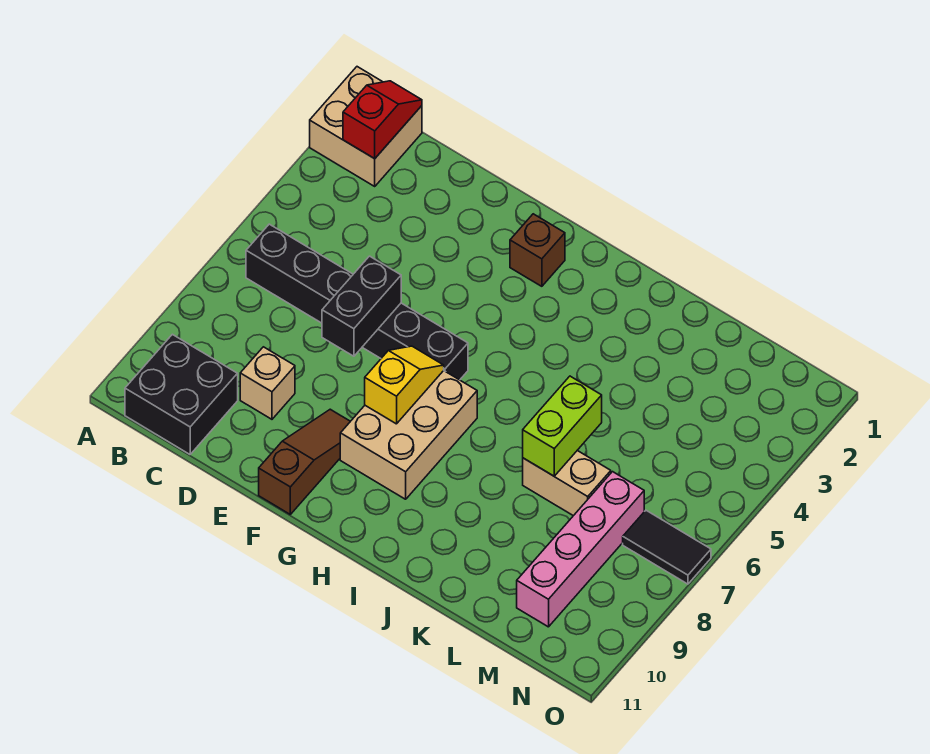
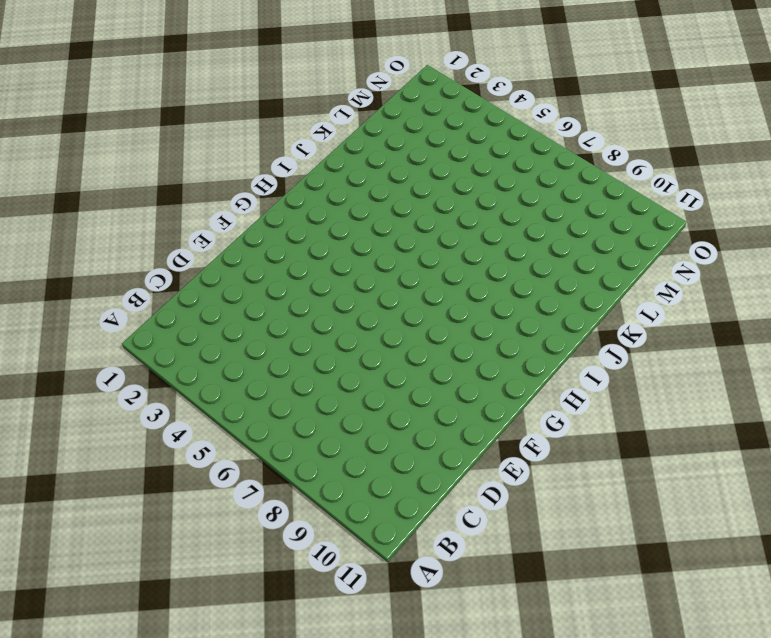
none -> tan brick A1:B2 level 1
none -> black brick B6:G6 level 1
none -> black brick B10:C11 level 1

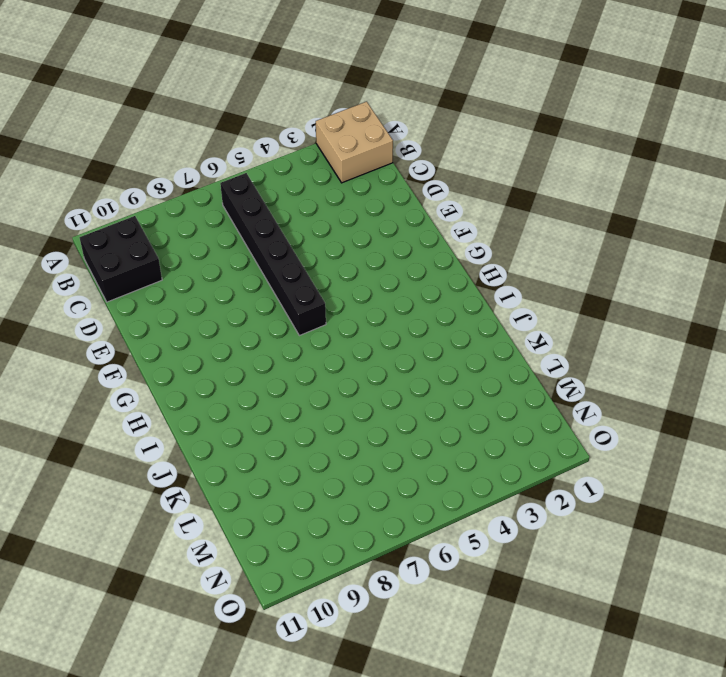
none -> tan brick D9 level 1
none -> brown slope F9:F11 level 1 top 11
none -> brown brick G2 level 1

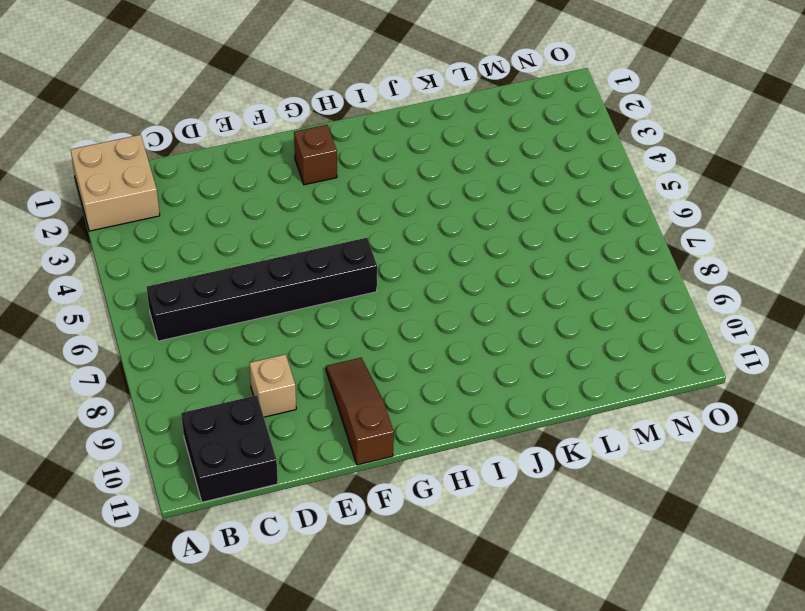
none -> tan brick G7:H9 level 1
none -> tan brick K7:L7 level 1
none -> pink brick M7:M10 level 1

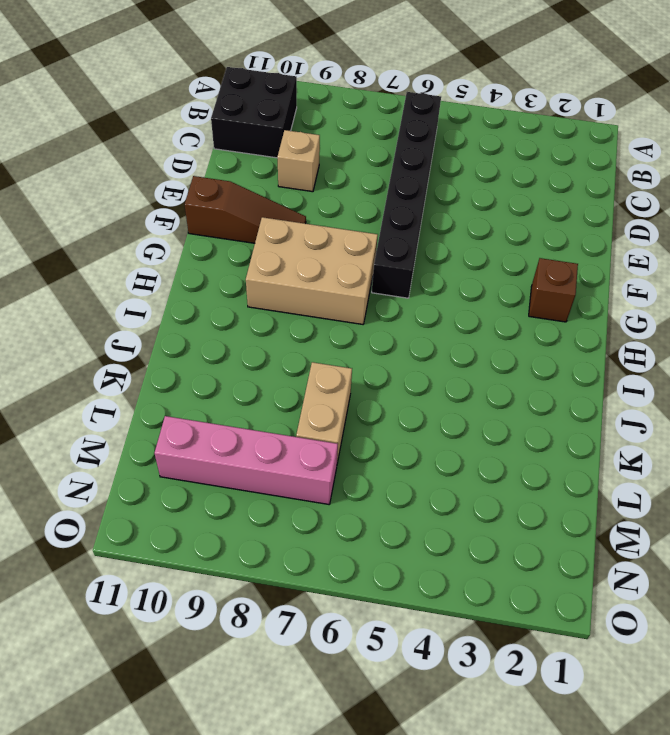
none -> tan brick A1:B2 level 1
none -> black tile N7:O7 level 1
none -> red slope B1:B2 level 2 top 2

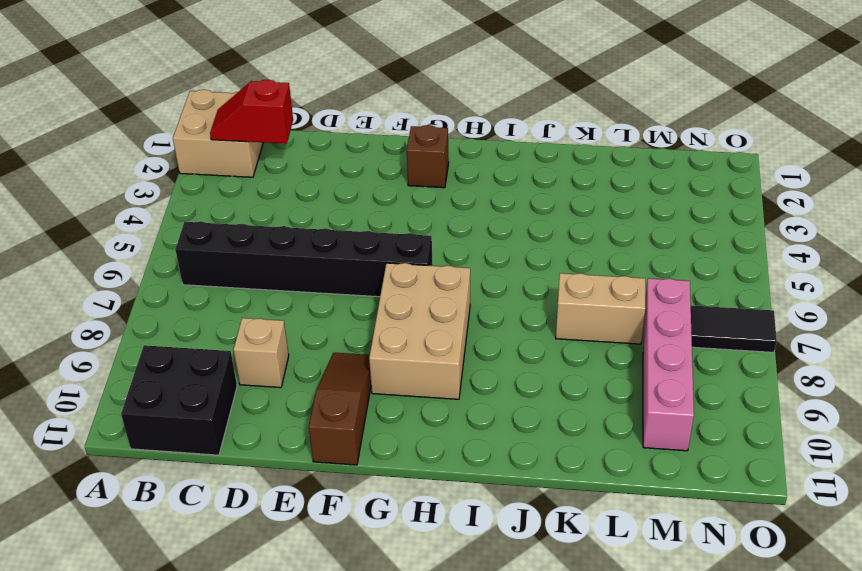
red slope B2:C2 level 2 top C -> red slope B1:B2 level 2 top 2
none -> black brick E6:E7 level 2
none -> yellow slope G7:G8 level 2 top 8
none -> lime brick K6:K7 level 2

